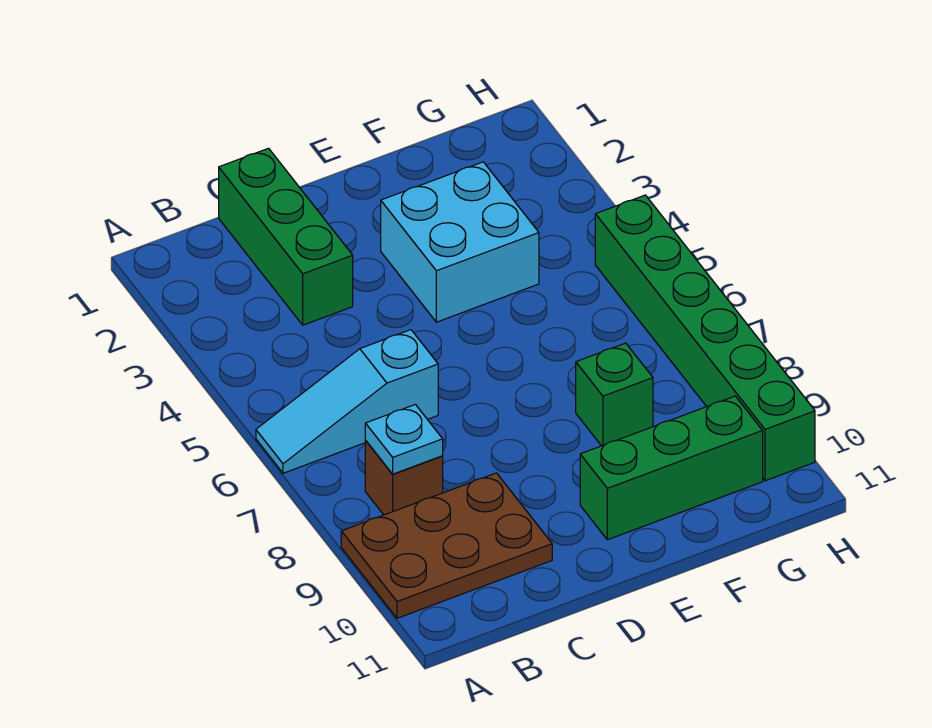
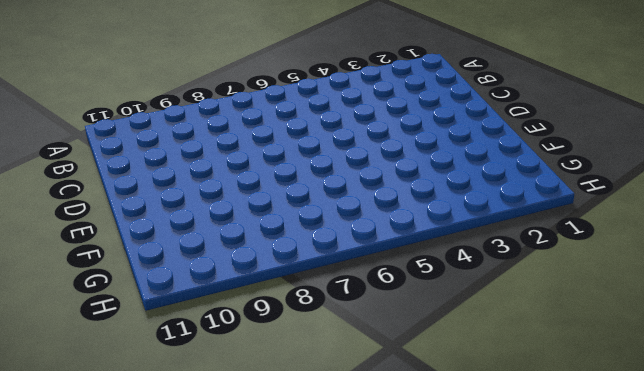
none -> cyan slope A6:C6 level 1 top C
none -> brown plate A9:C10 level 1

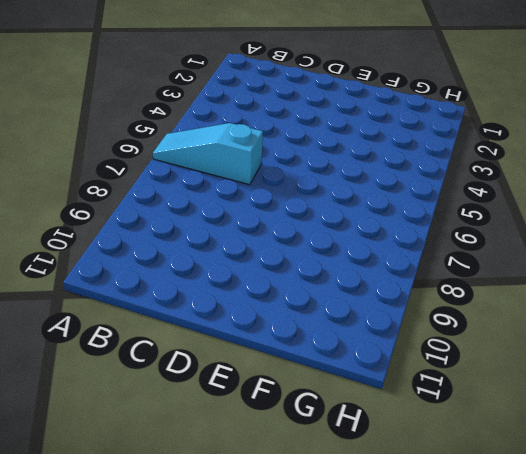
none -> brown plate A9:C10 level 1
none -> brown brick B8 level 1

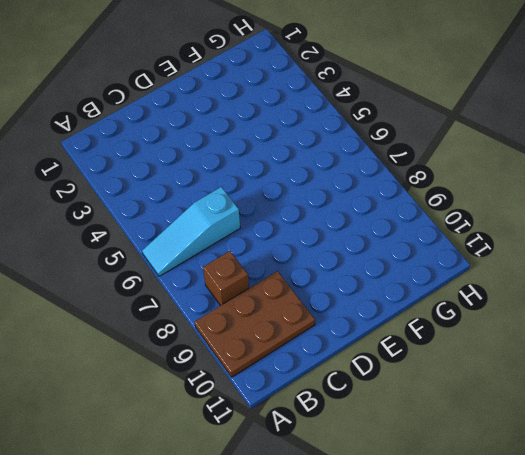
none -> green brick C1:C3 level 1
none -> cyan brick E3:F4 level 1

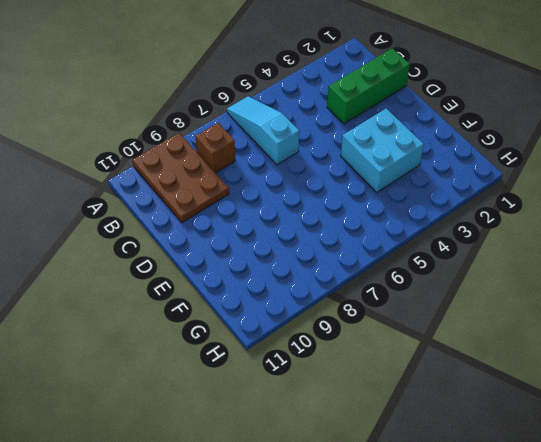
none -> green brick E10:G10 level 1
none -> green brick F8 level 1

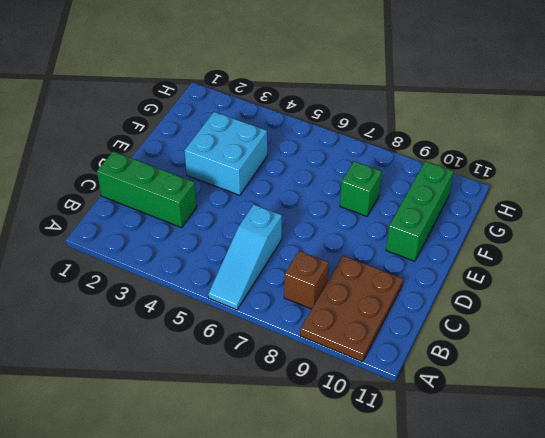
none -> green brick H5:H10 level 1
none -> cyan plate B8 level 2

